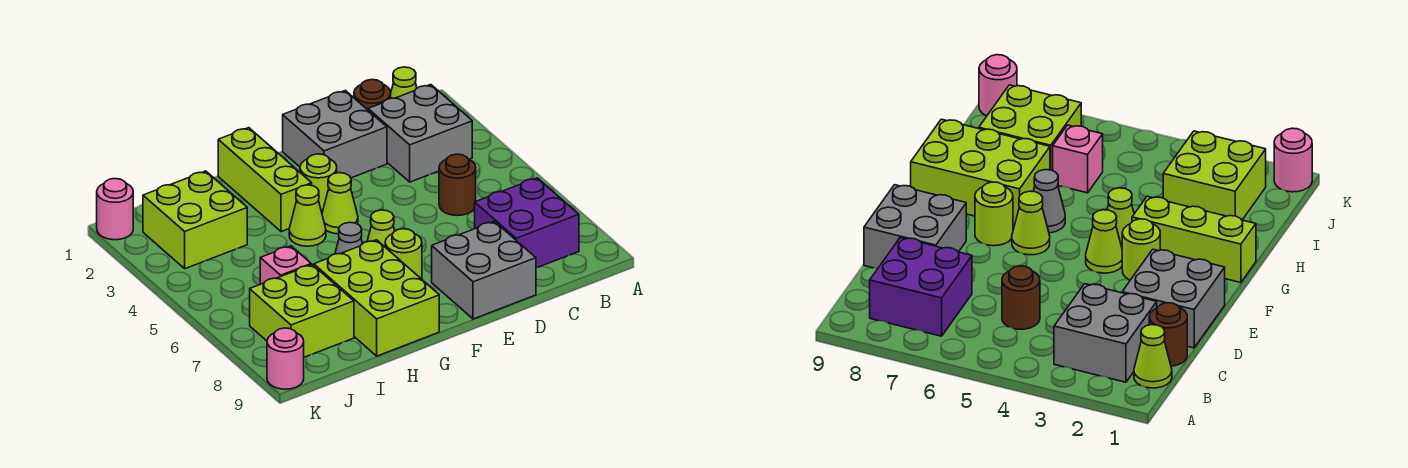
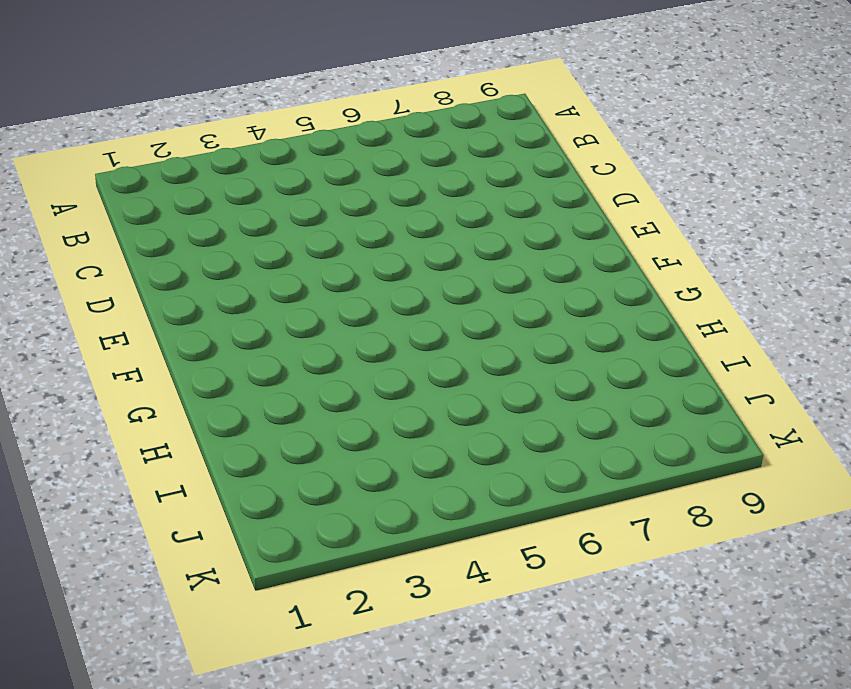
none -> lime cone B1 level 1
none -> grey brick B2:C3 level 1
none -> purple brick B7:C8 level 1

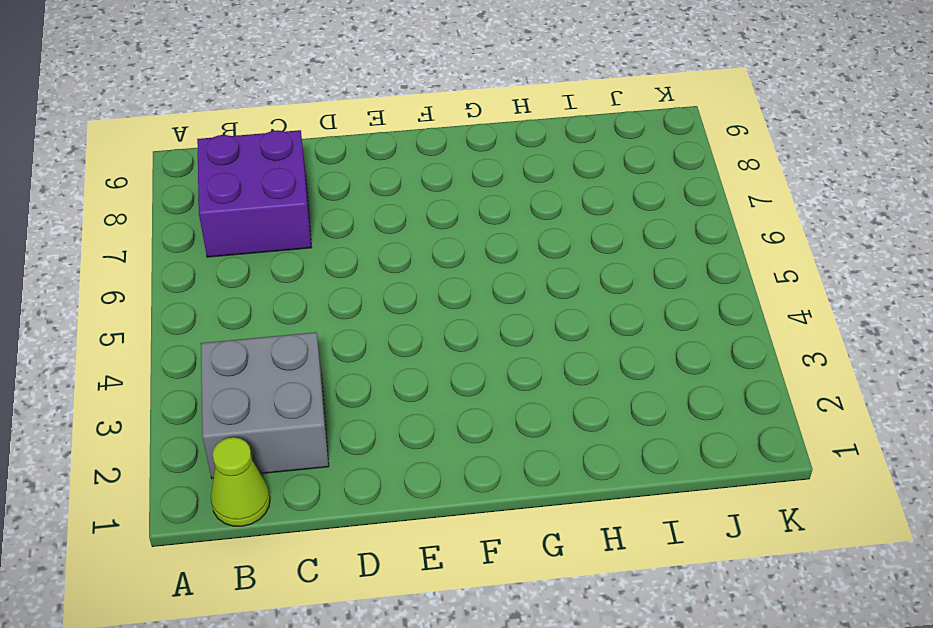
none -> brown round brick C1 level 1
none -> brown round brick C5 level 1
none -> grey brick D1:E2 level 1

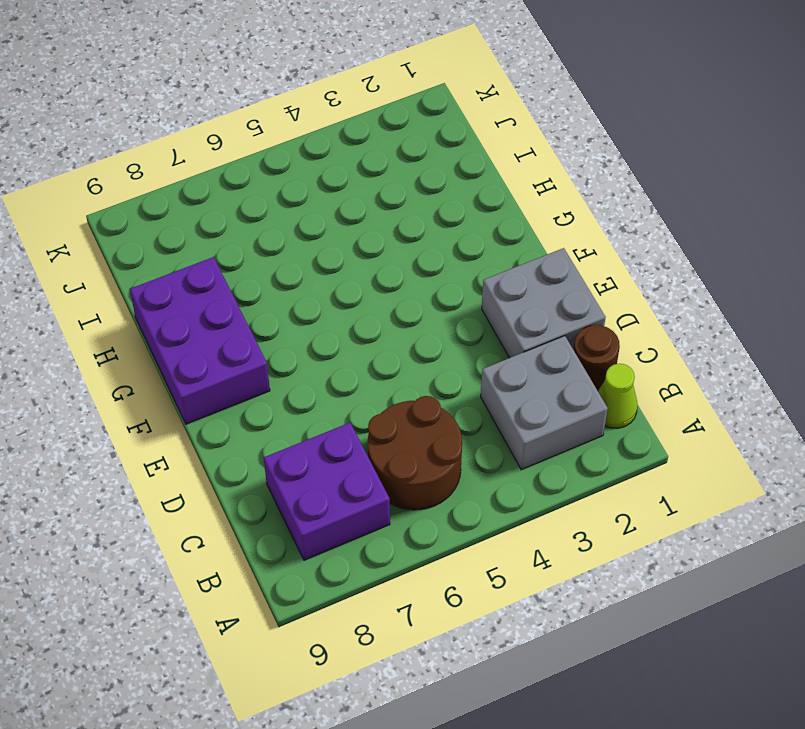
brown round brick B5:C6 level 1 -> brown round brick C5 level 1
purple brick F8:H9 level 1 -> lime brick G7:H9 level 1
none -> grey brick D8:E9 level 1
none -> lime round brick F3 level 1
none -> lime cone F4 level 1

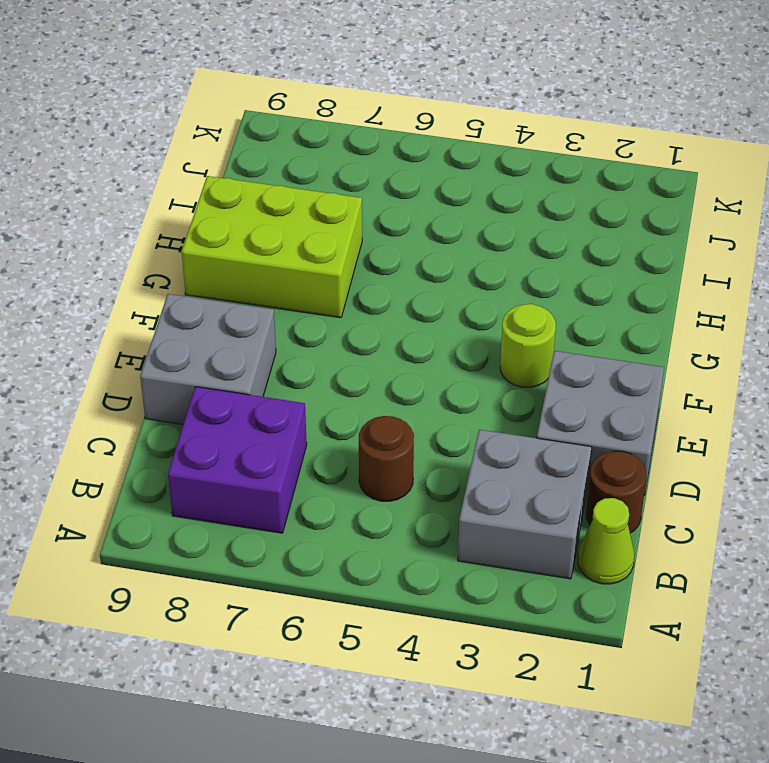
none -> lime cone F4 level 1
none -> lime cone F6 level 1
none -> lime round brick F7 level 1

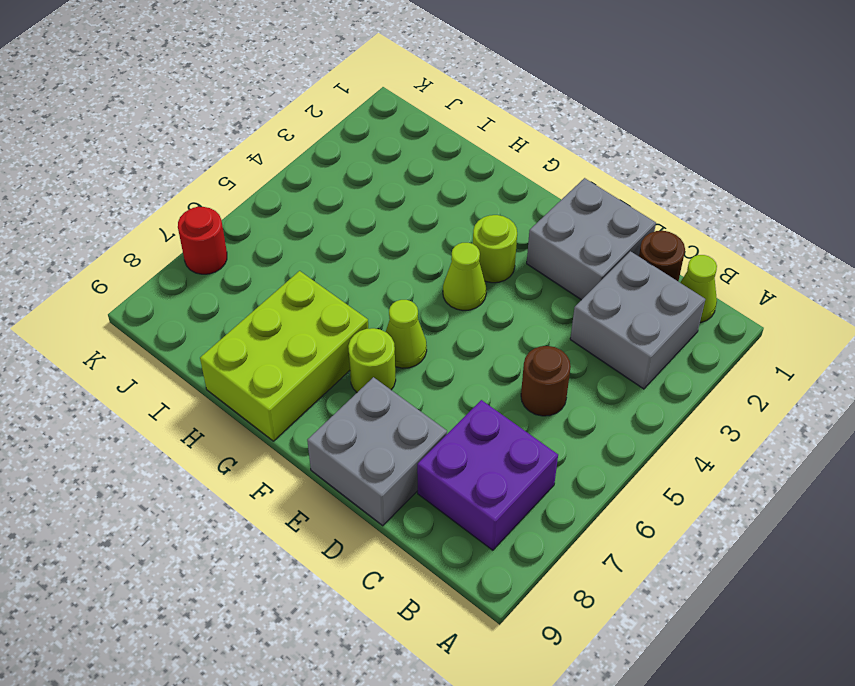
red round brick K7 level 1 -> none
none -> lime brick G1:G3 level 1
none -> lime cone G4 level 1
none -> grey cone G6 level 1

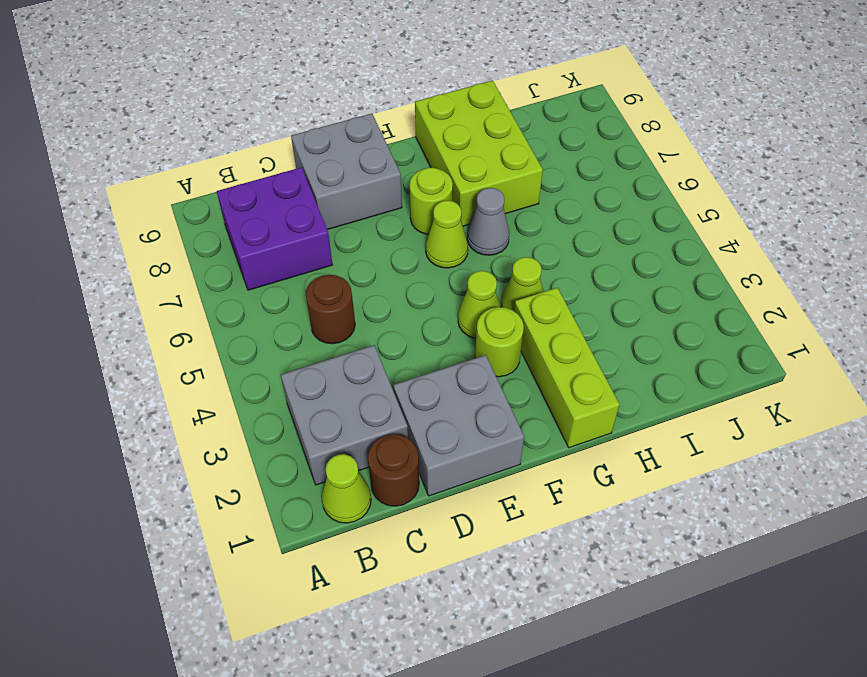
none -> lime brick I2:J3 level 1
none -> pink brick I6 level 1
none -> lime brick I7:J8 level 1

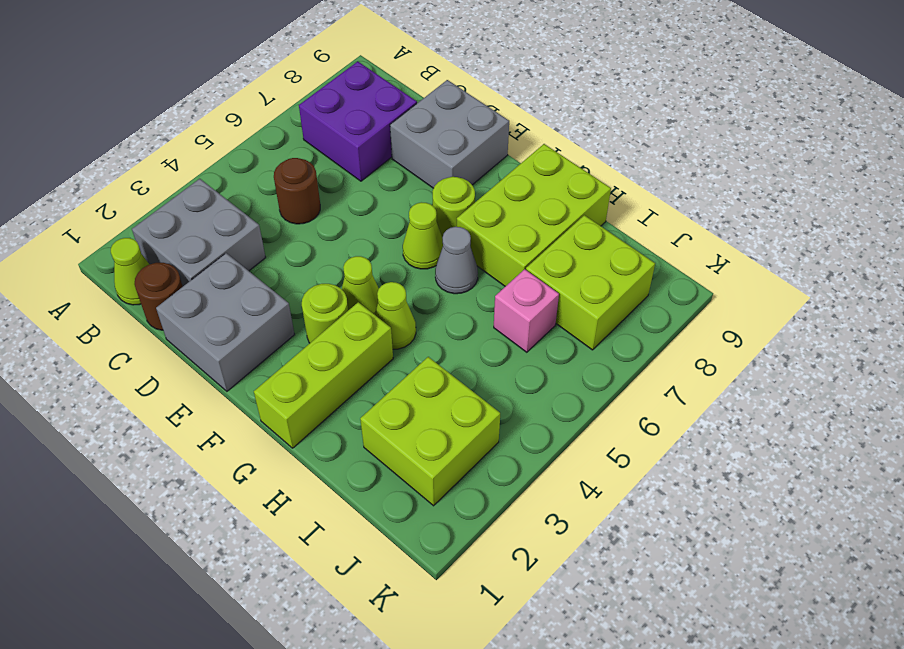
none -> pink round brick K1 level 1
none -> pink round brick K9 level 1

